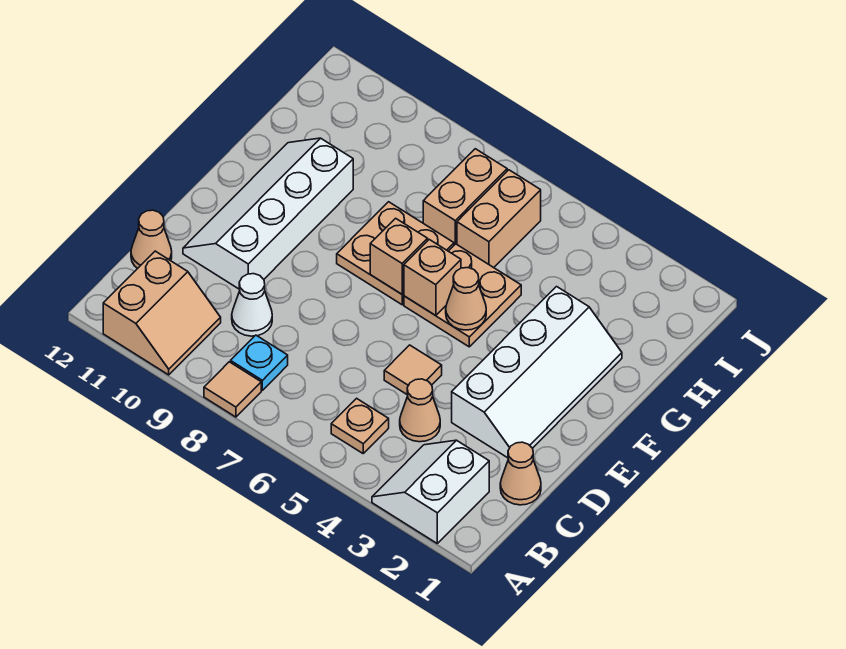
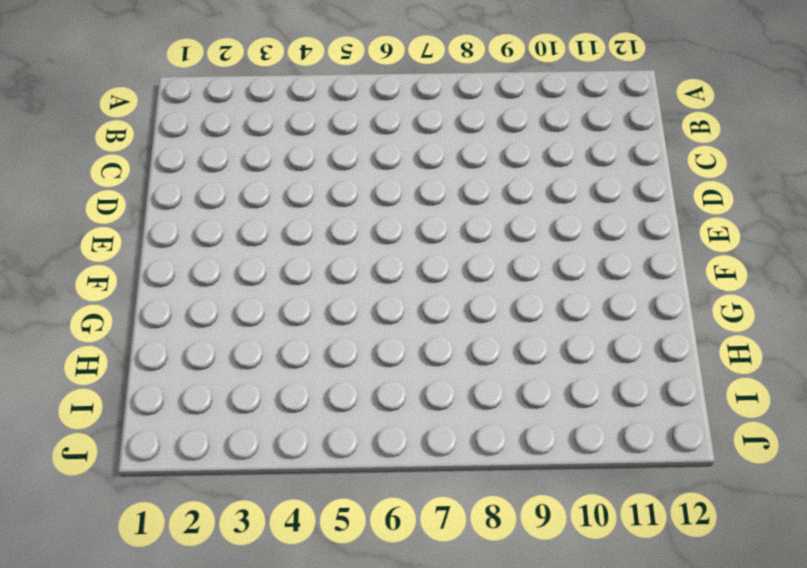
none -> white slope A2:B3 level 1 top 2
none -> tan tile A8 level 1
none -> tan slope A10:B11 level 1 top 11

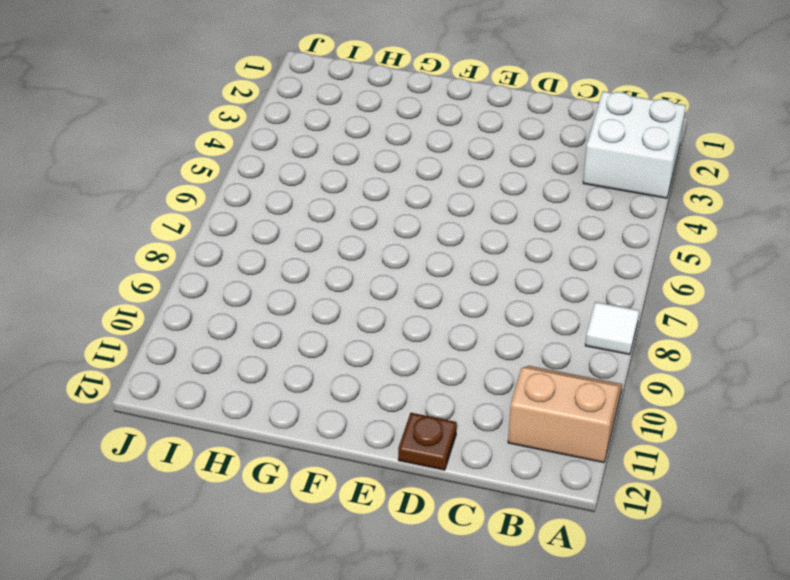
white brick A2:B3 level 1 -> white slope A2:B3 level 1 top 2
white tile A8 level 1 -> tan tile A8 level 1
brown plate D12 level 1 -> none
none -> tan plate B5 level 1
none -> cyan plate B8 level 1
none -> tan cone C1 level 1

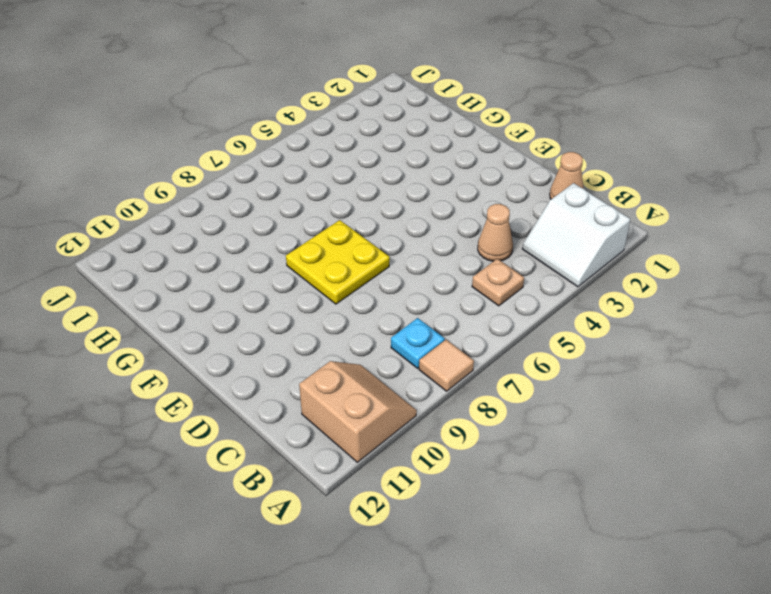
yellow plate E7:F8 level 1 -> tan plate F7:G8 level 1
none -> white cone C9 level 1
none -> tan cone C12 level 1
none -> white slope D2:G3 level 1 top 3

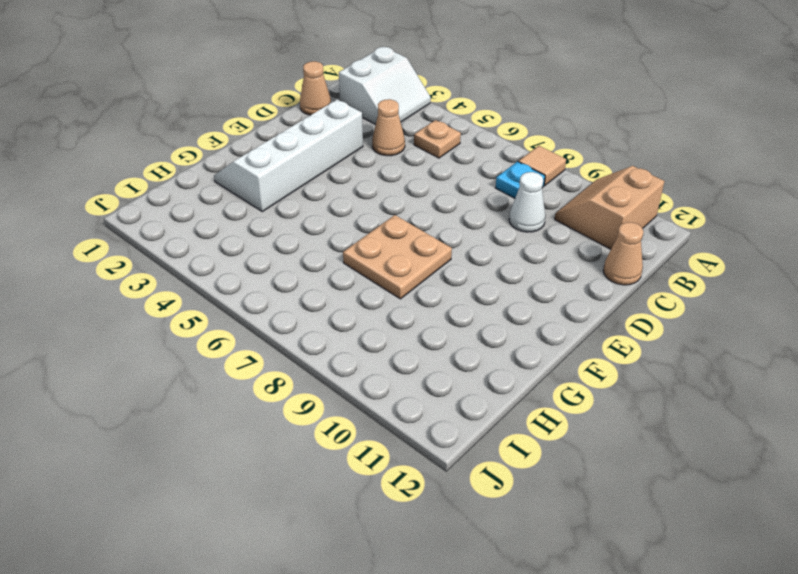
none -> tan tile D5 level 1
none -> white slope D10:G11 level 1 top 10
none -> tan plate F5:G6 level 1

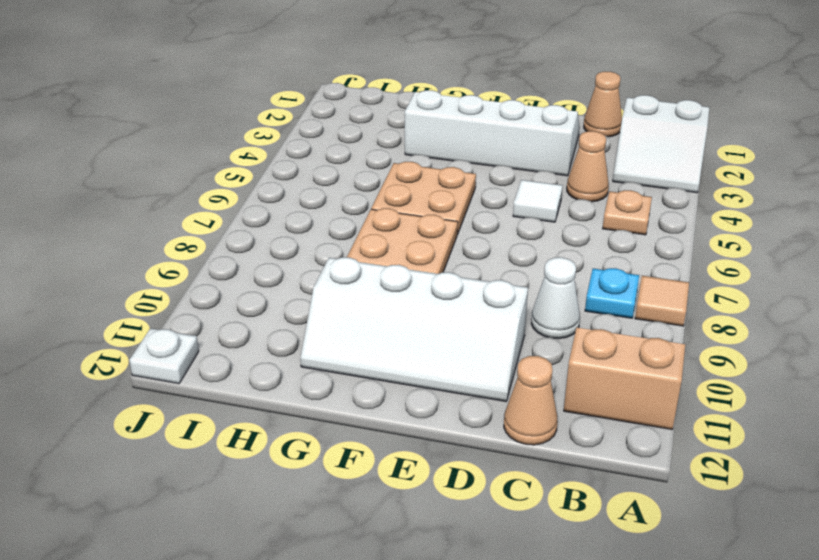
white tile D5 level 1 -> tan tile D5 level 1
white plate J12 level 1 -> none
none -> tan brick H6:I6 level 1
none -> tan brick H7:I7 level 1
none -> tan cone F5 level 2

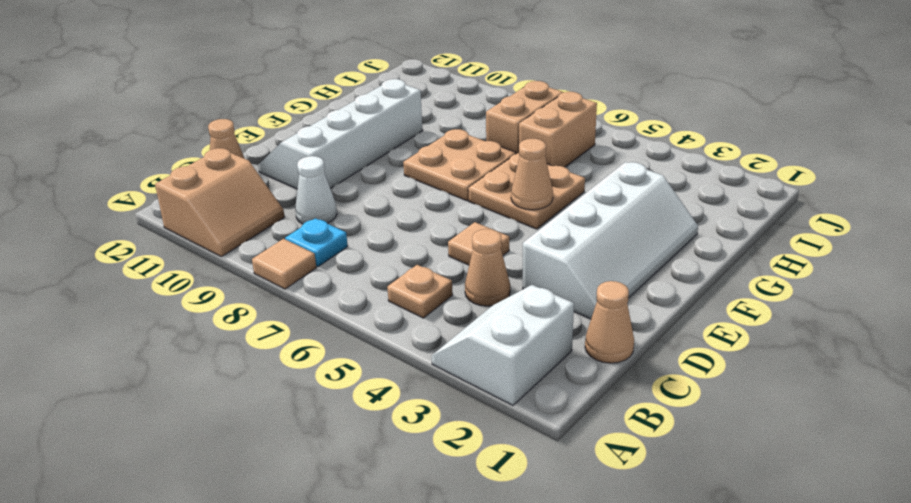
none -> tan brick F6 level 2
none -> tan brick F7 level 2

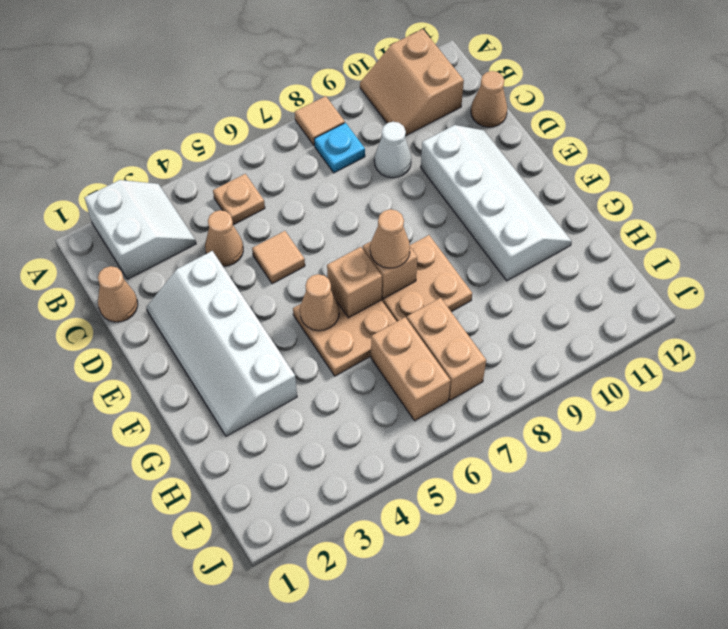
tan cone F7 level 3 -> none

